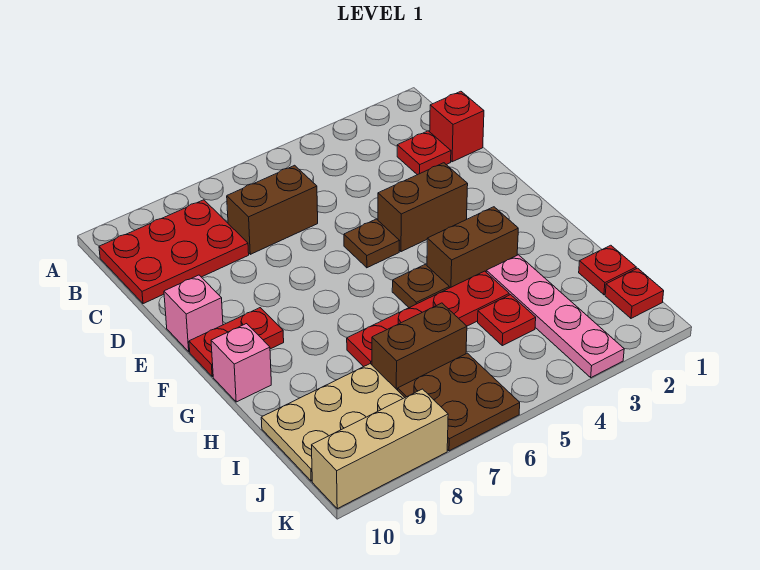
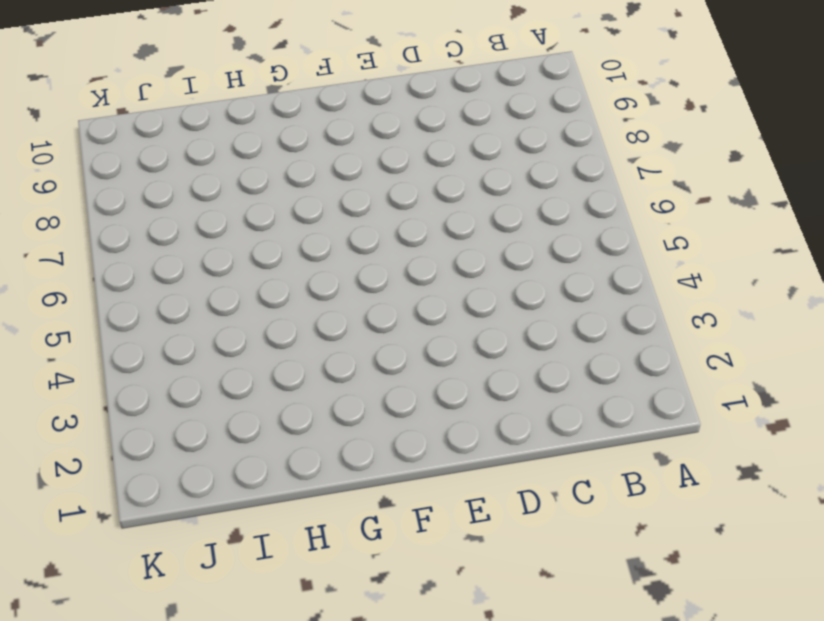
none -> red plate B8:C10 level 1
none -> red brick C1 level 1
none -> red plate C2 level 1

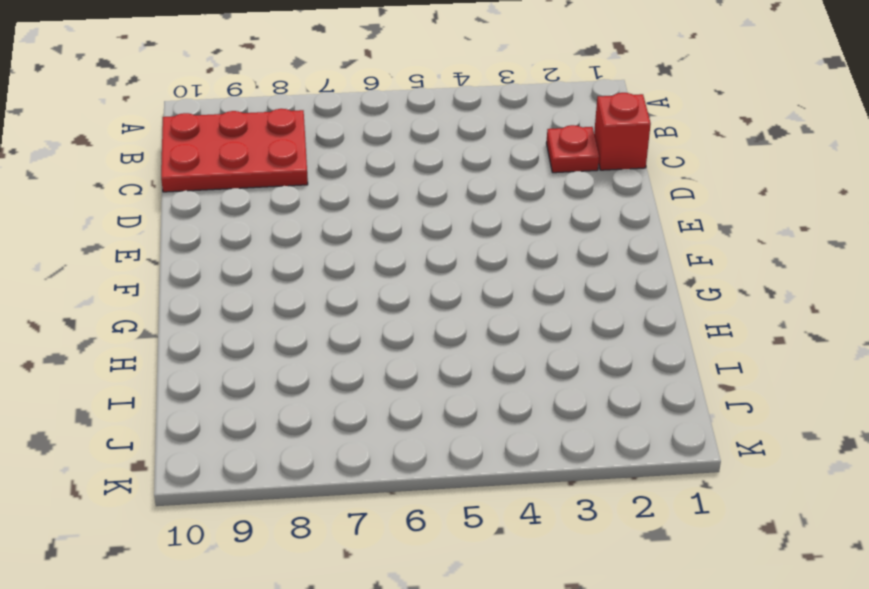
none -> brown brick C6:C7 level 1
none -> brown brick E3:E4 level 1
none -> brown plate E5 level 1

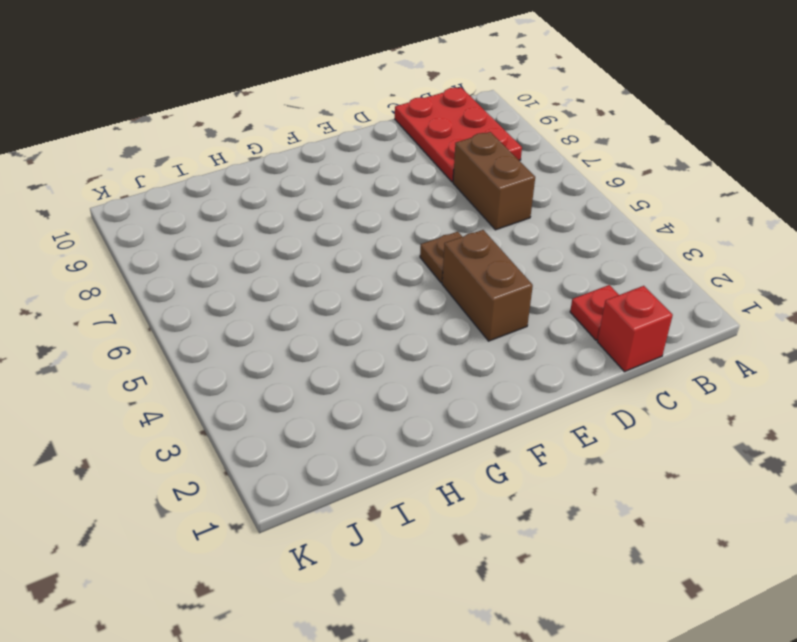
none -> pink brick E10 level 1
none -> red plate F9:F10 level 1
none -> brown brick G3:G4 level 1

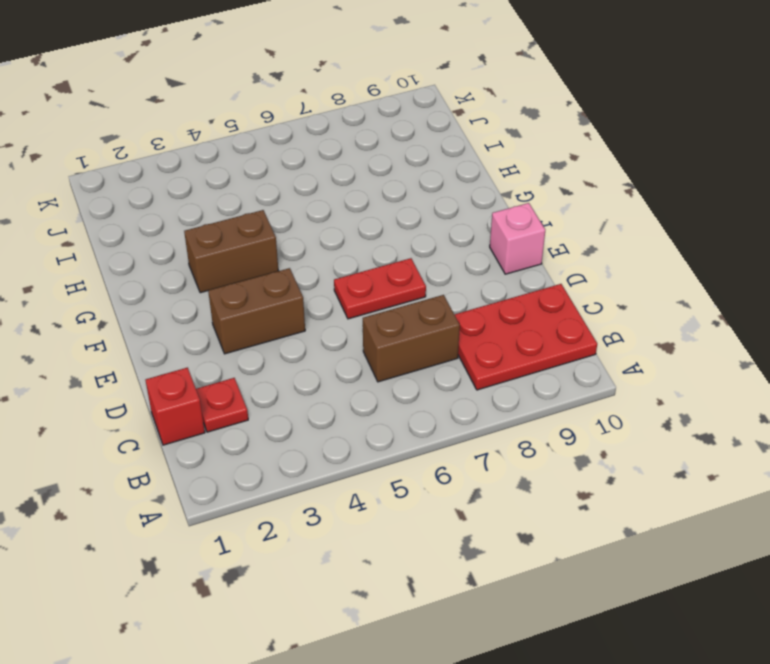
red plate E6:E7 level 1 -> red plate F9:F10 level 1
none -> brown plate E5 level 1
none -> brown plate G5 level 1
none -> pink brick G10 level 1

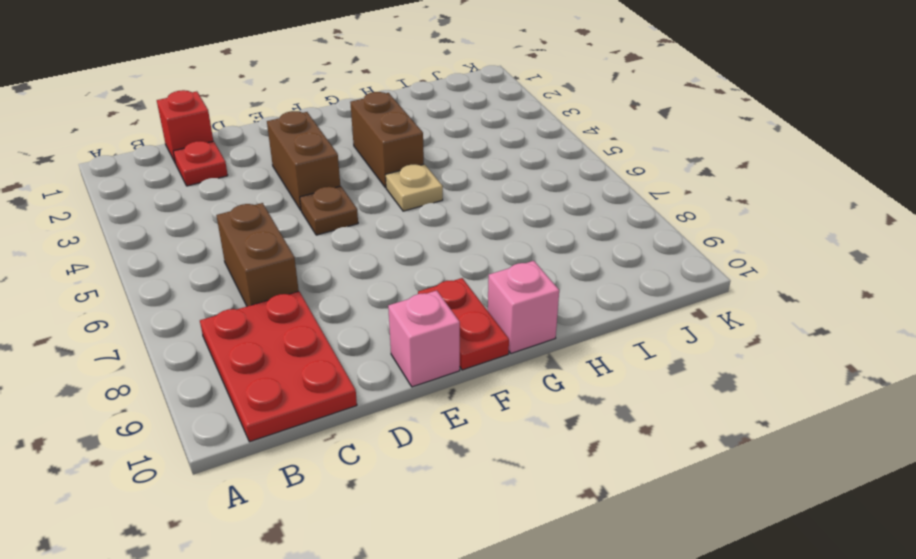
tan plate G5 level 1 -> brown plate G5 level 1
none -> pink plate H3:K3 level 1
none -> red plate H4:H7 level 1
none -> red plate I1 level 1

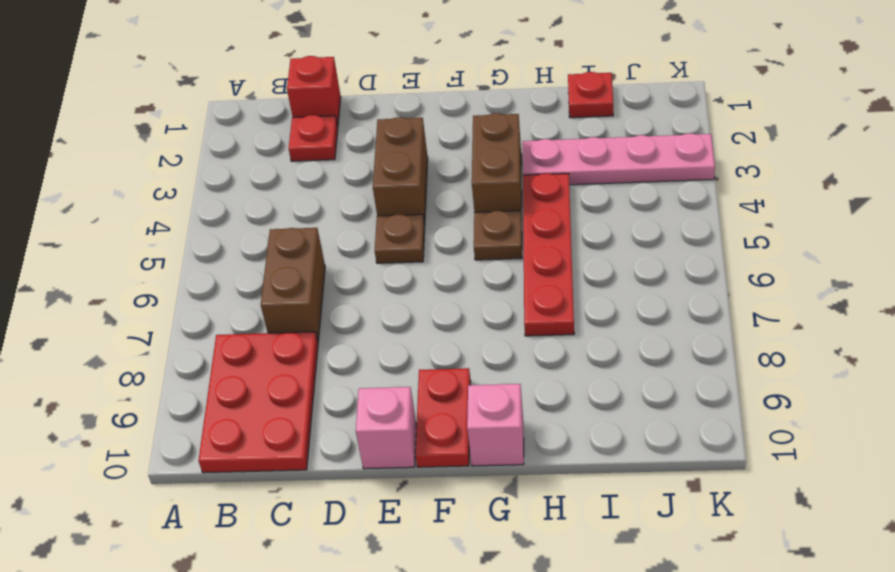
none -> red plate I4 level 1
none -> brown brick I6:I7 level 1
none -> tan plate I8:J10 level 1

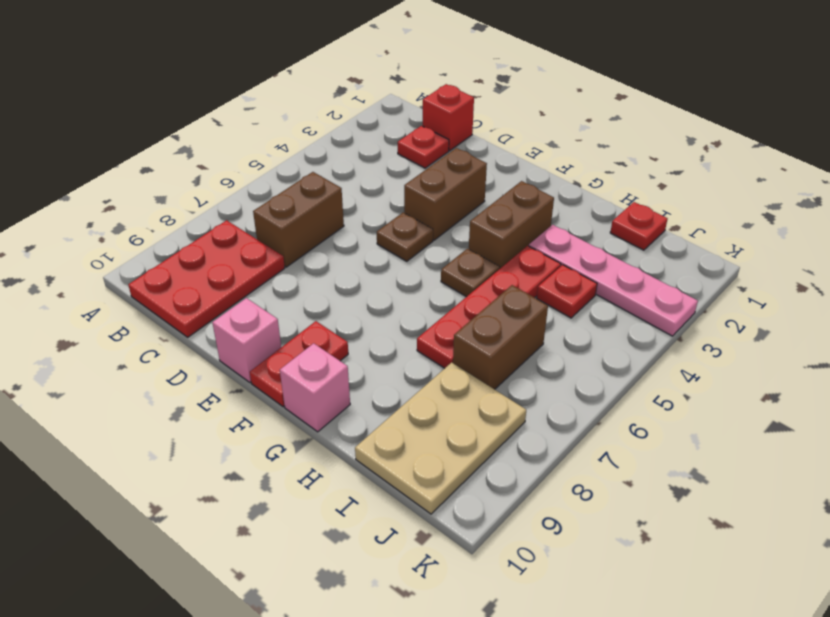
none -> red plate J1 level 1
none -> brown plate J6:K7 level 1
none -> tan brick K8:K10 level 1

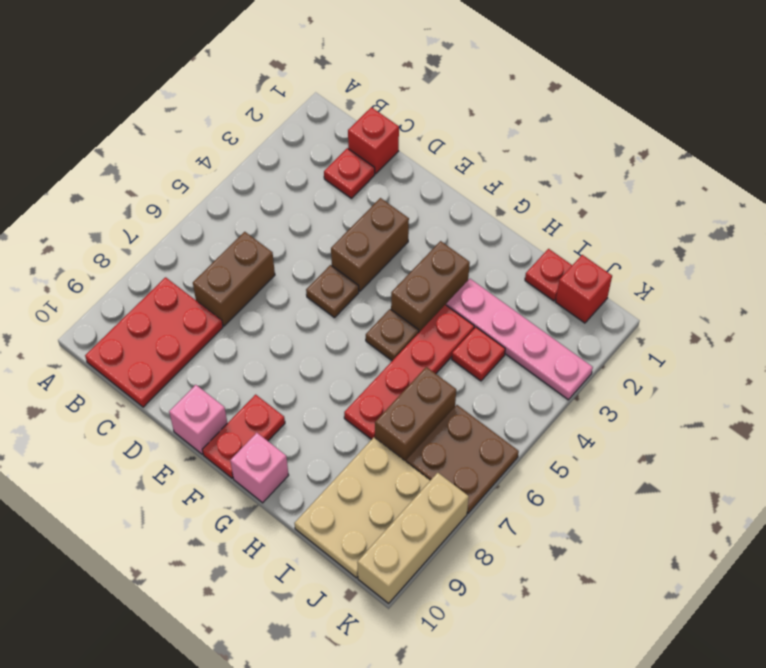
red brick J1 level 1 -> red plate J1 level 1

